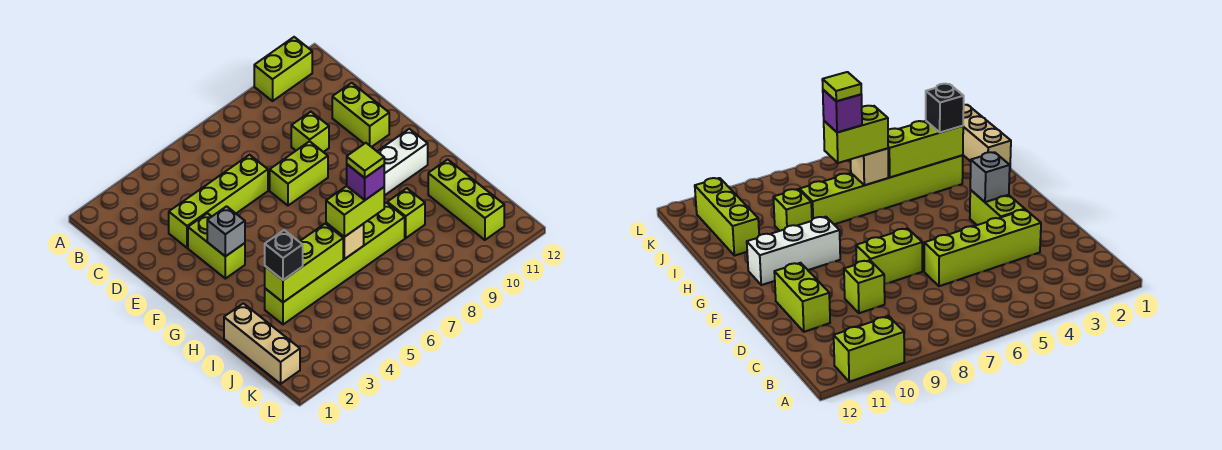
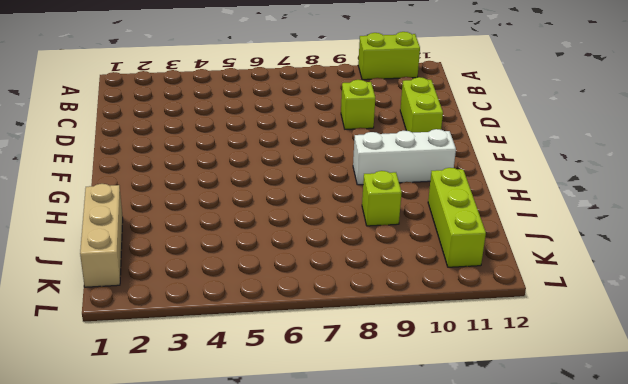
none -> lime brick D3:D6 level 1
none -> lime brick E3:F3 level 1
none -> lime brick E7:E8 level 1

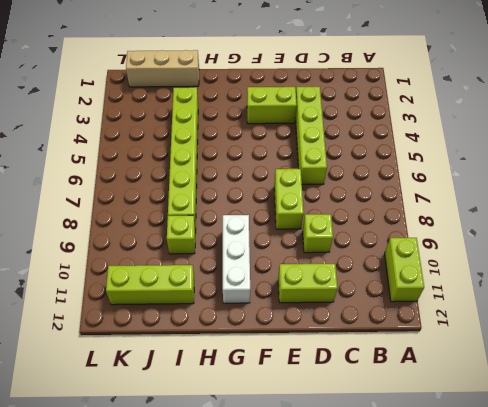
none -> grey brick F3 level 2
none -> lime brick I3:I5 level 2
none -> tan brick I6 level 2

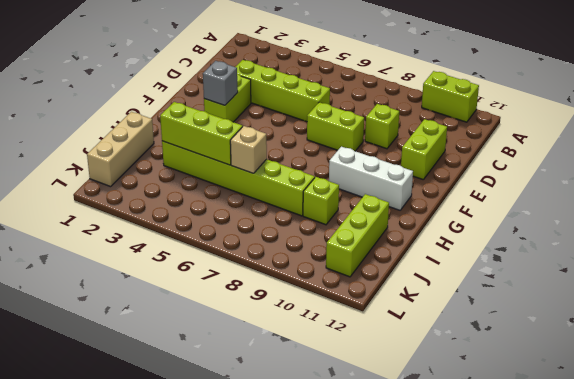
none -> black brick I3 level 3
none -> lime brick I6:I7 level 3
none -> purple brick I7 level 4

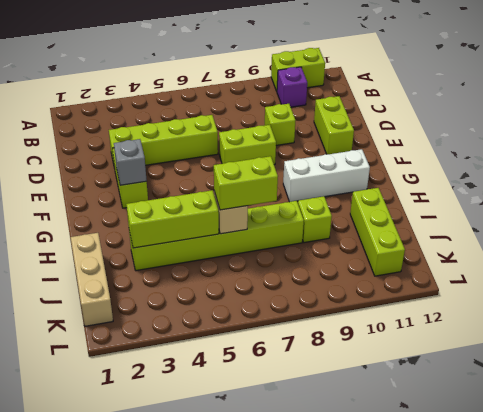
purple brick B10 level 1 -> purple brick I7 level 4
none -> black brick I3 level 3
none -> lime tile I7 level 5

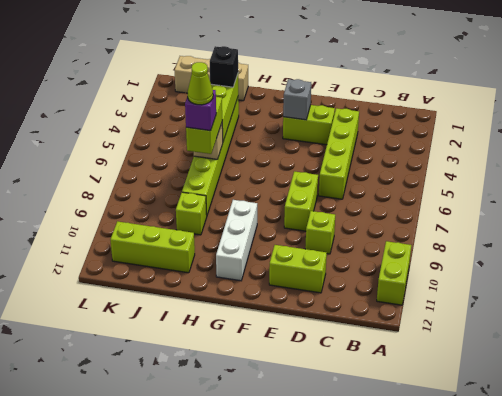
lime cone I7 level 5 -> lime tile I7 level 5

